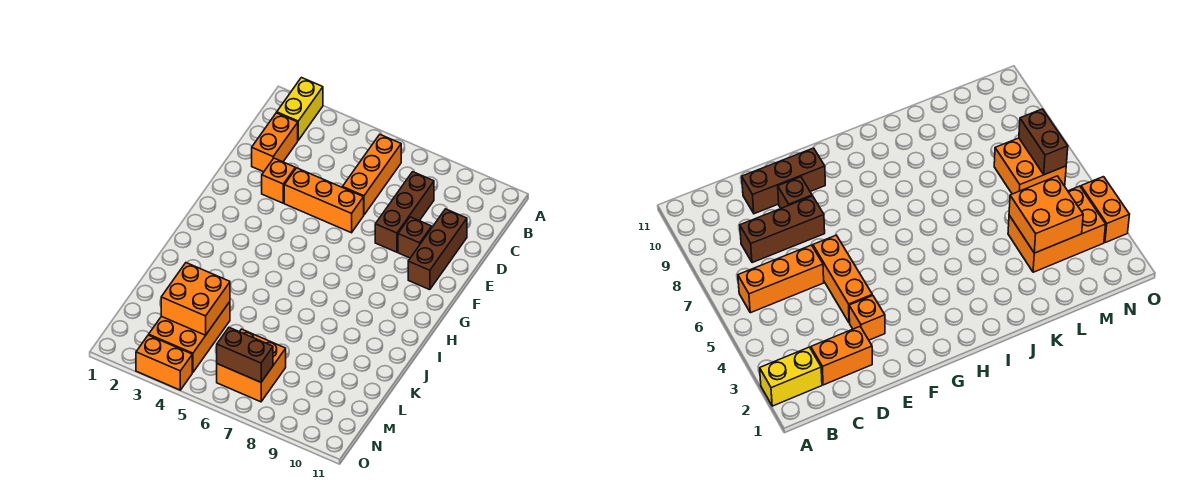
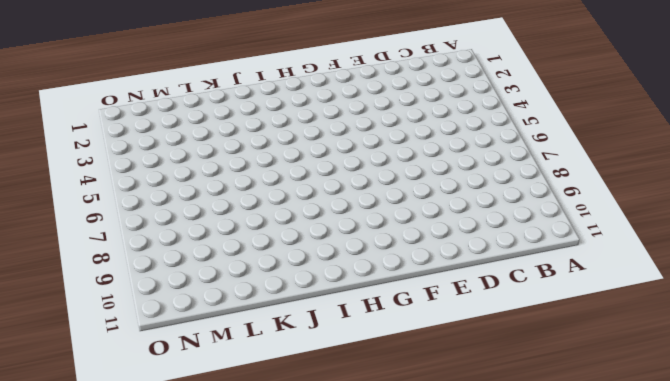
none -> yellow brick A2:B2 level 1
none -> orange brick B6:D6 level 1
none -> orange brick C2:D2 level 1

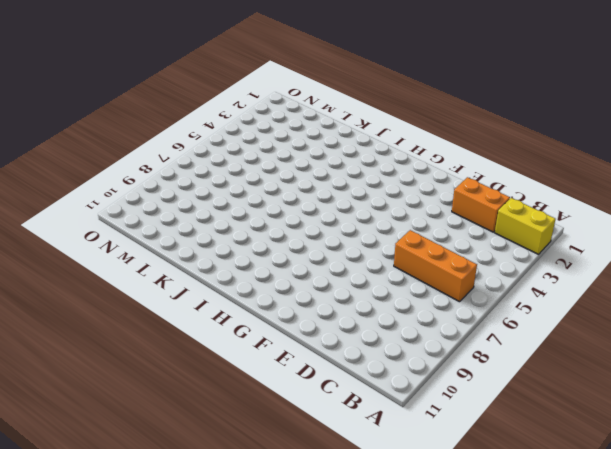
none -> brown brick C8:E8 level 1
none -> brown brick D10:F10 level 1
none -> orange brick E3 level 1

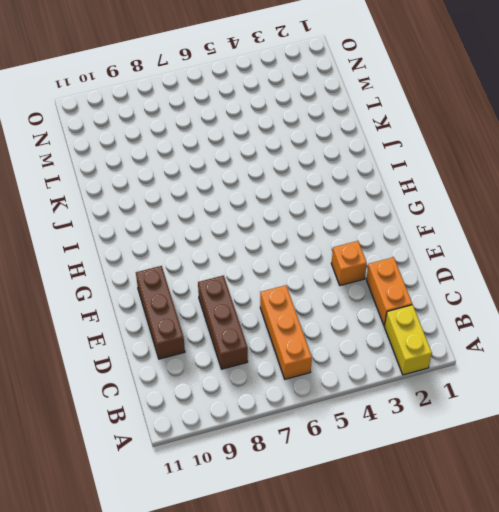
none -> orange brick E4:E6 level 1
none -> brown brick E9 level 1
none -> orange brick L3:N4 level 1

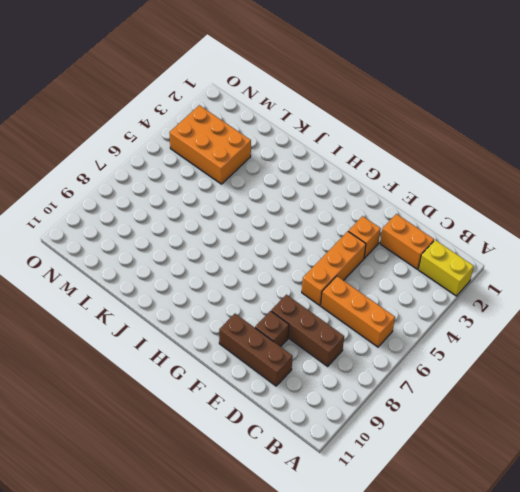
none -> orange brick M6:N7 level 1
none -> orange brick O3:O4 level 1
none -> orange brick L3:M4 level 2

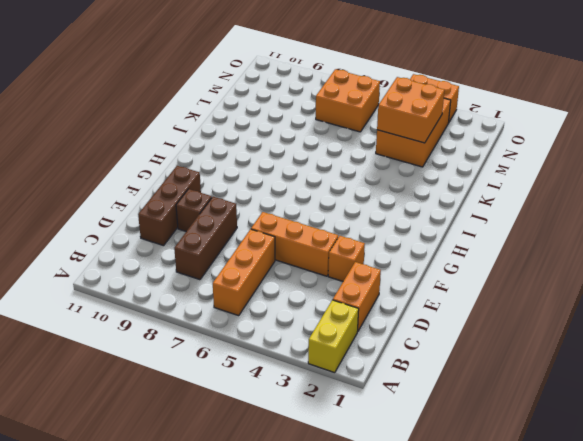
none -> brown brick N6:N7 level 2

